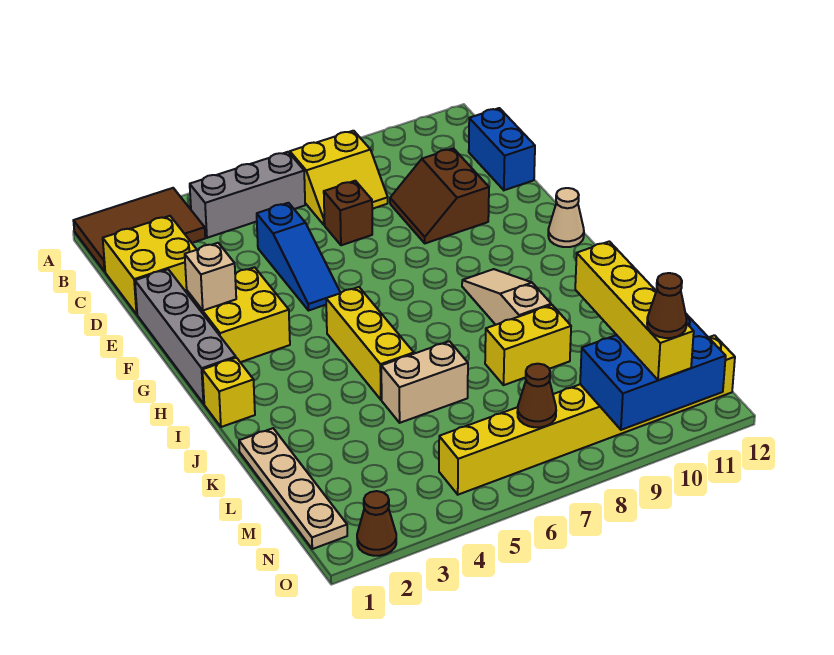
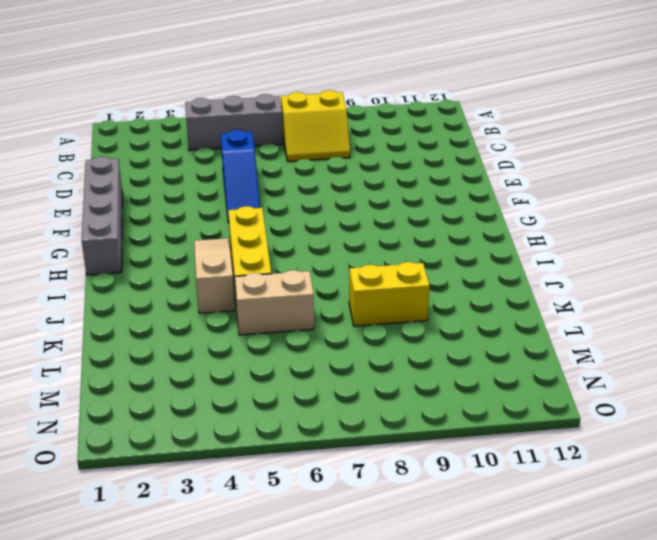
tan slope H4:J4 level 1 top J -> tan slope H9:J9 level 1 top J
none -> brown tile A1:B3 level 1
none -> yellow brick C1:D2 level 1
none -> blue brick C12:D12 level 1

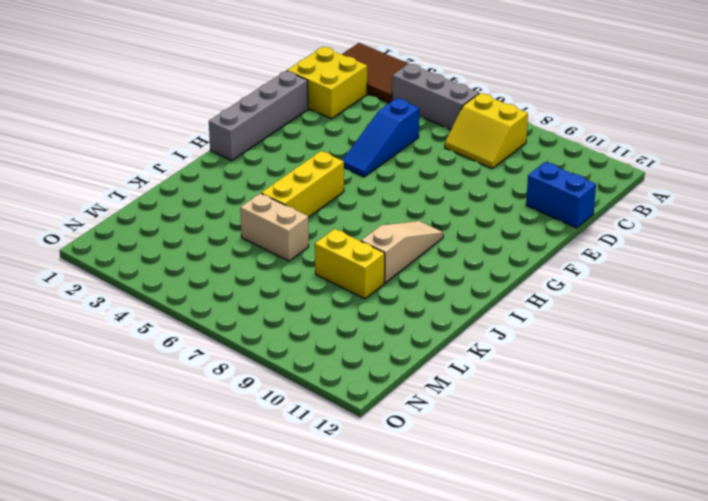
blue brick D11:D12 level 1 -> blue brick C12:D12 level 1
none -> brown brick D7 level 1
none -> brown slope D9:E10 level 1 top 10
none -> yellow brick F2:G3 level 1

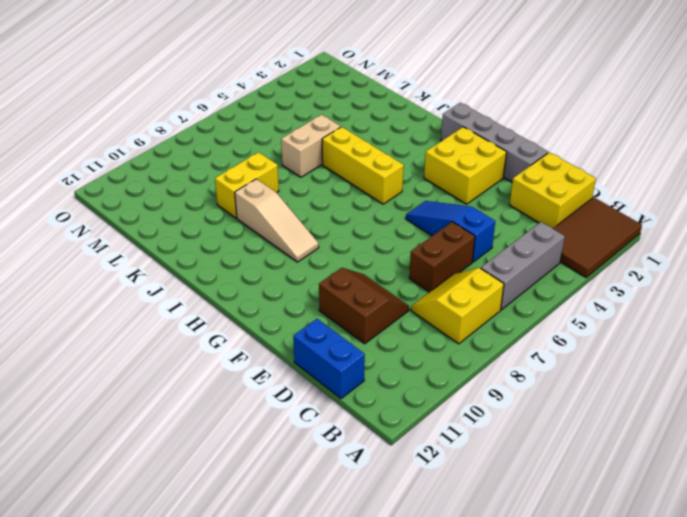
brown brick D6:D7 level 1 -> brown brick D7 level 1
none -> tan cone G12 level 1
none -> yellow brick I1 level 1
none -> tan plate K1:N1 level 1

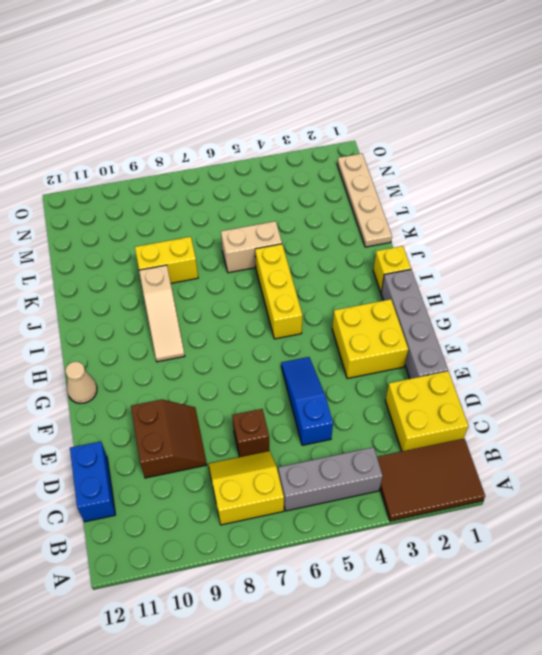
none -> yellow brick N5:N12 level 1
none -> brown cone O2 level 1
none -> tan brick F2 level 2

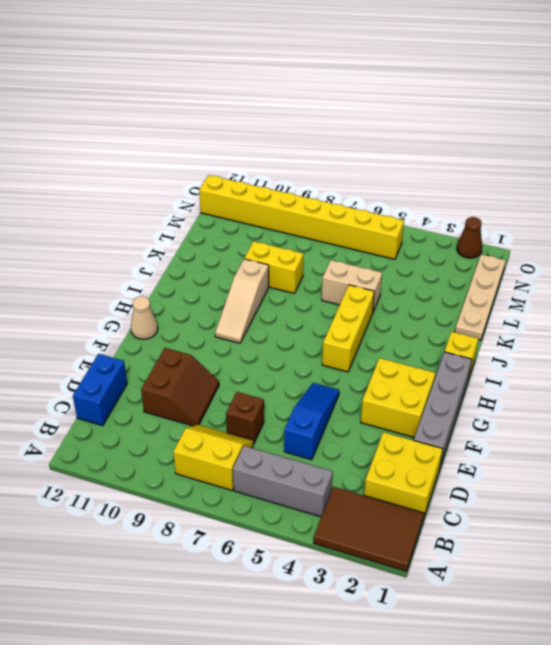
none -> tan brick F2 level 2
none -> brown cone N7 level 2
none -> blue brick N9:O11 level 2

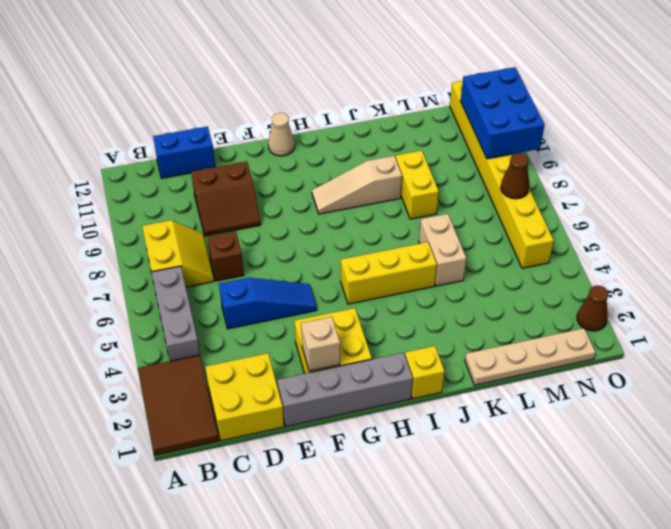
none -> yellow brick L10:O10 level 3
none -> brown cone O10 level 4

